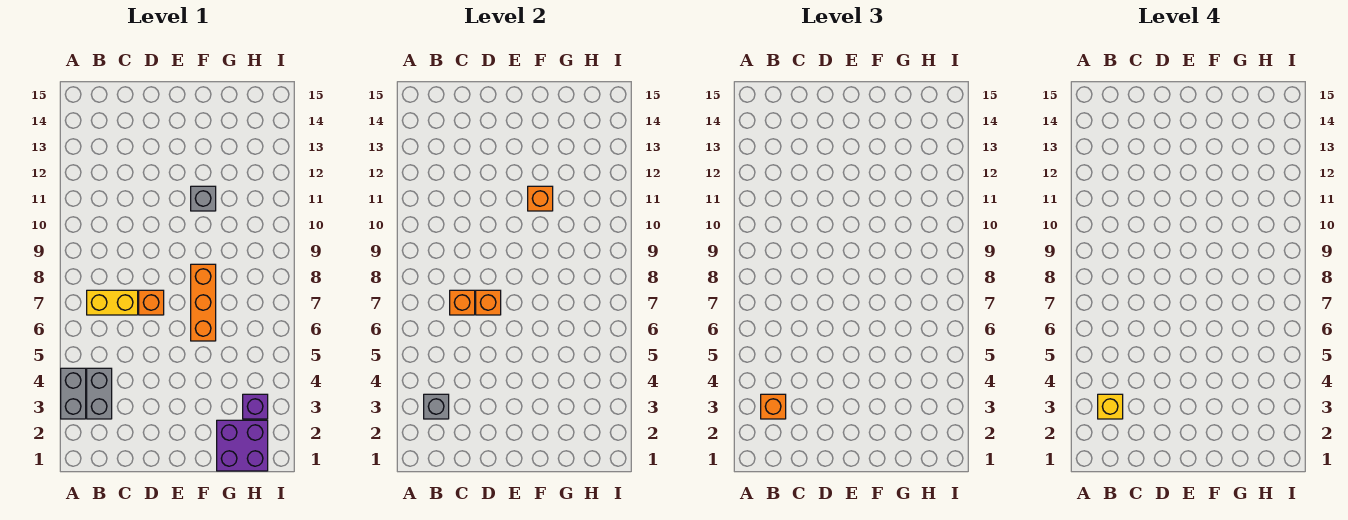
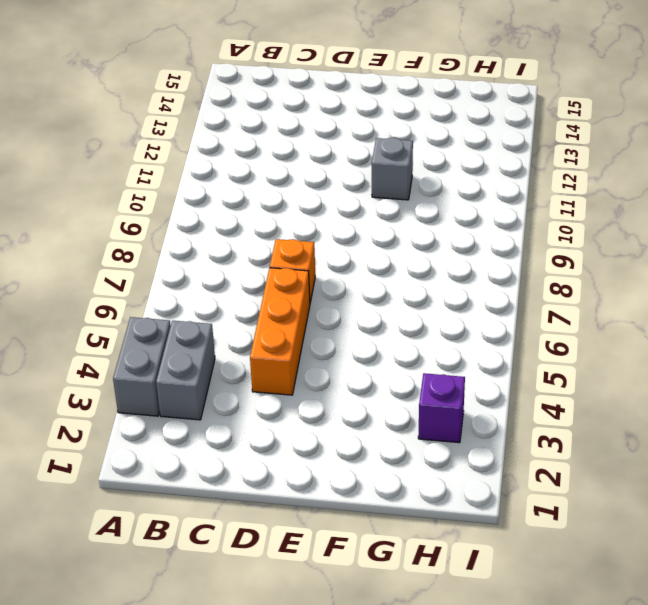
orange brick D4:D6 level 1 -> orange brick F6:F8 level 1
none -> yellow brick B7:C7 level 1
none -> purple brick G1:H2 level 1
none -> grey brick B3 level 2

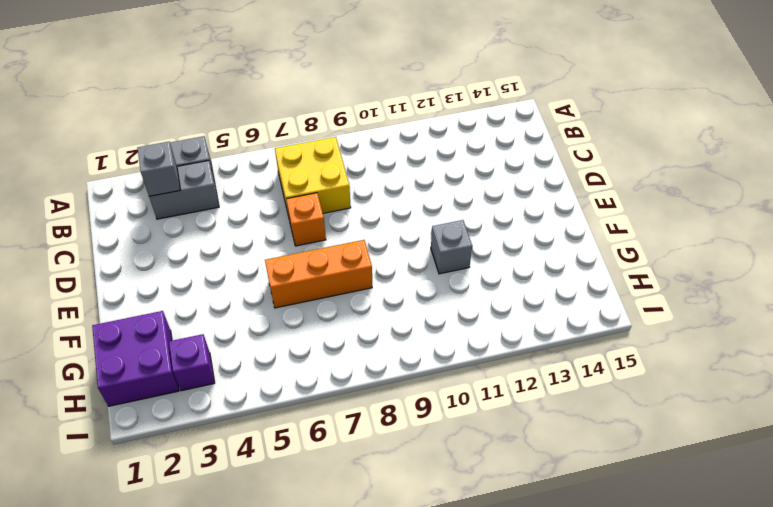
yellow brick B7:C8 level 1 -> yellow brick B7:C7 level 1
none -> orange brick C7 level 2
none -> orange brick D7 level 2
none -> orange brick F11 level 2

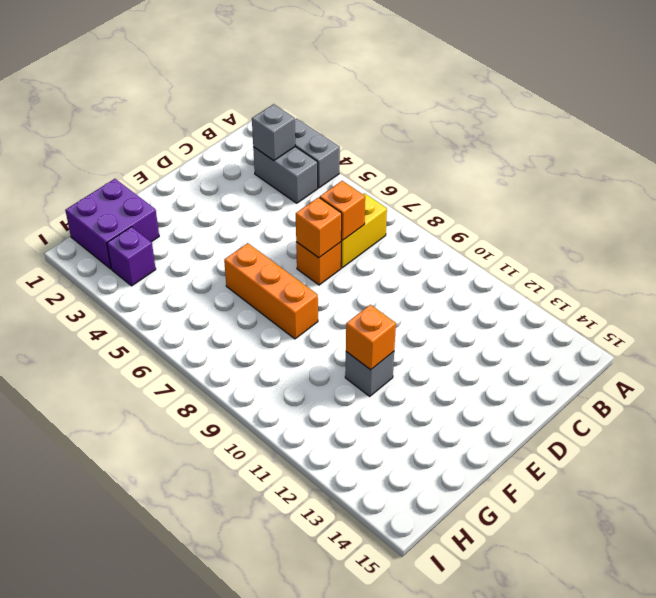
none -> orange brick B3 level 3
none -> yellow brick B3 level 4

